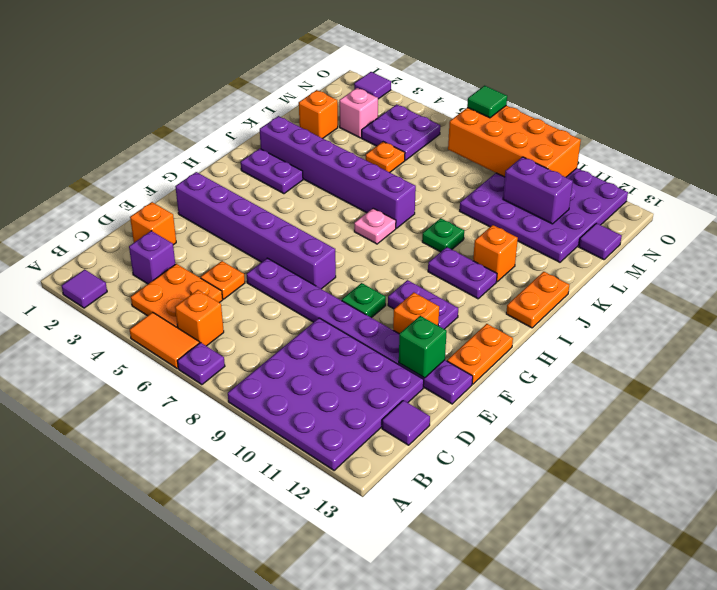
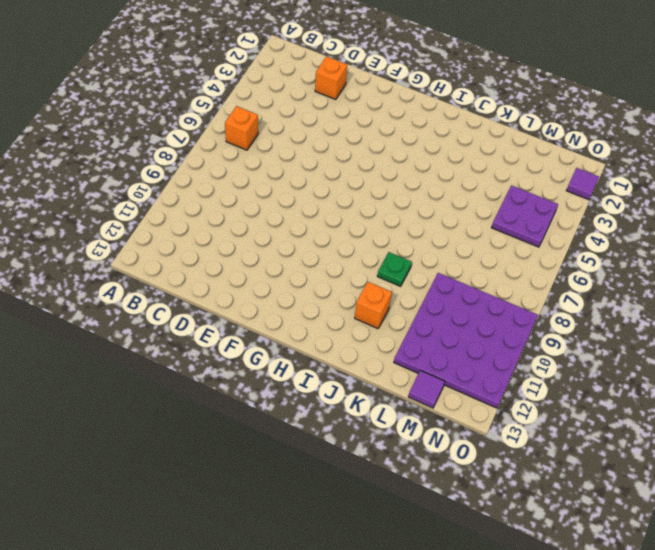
none -> purple tile A2 level 1
none -> orange tile A5:A6 level 1
none -> purple plate A7 level 1
none -> purple plate A9:D12 level 1

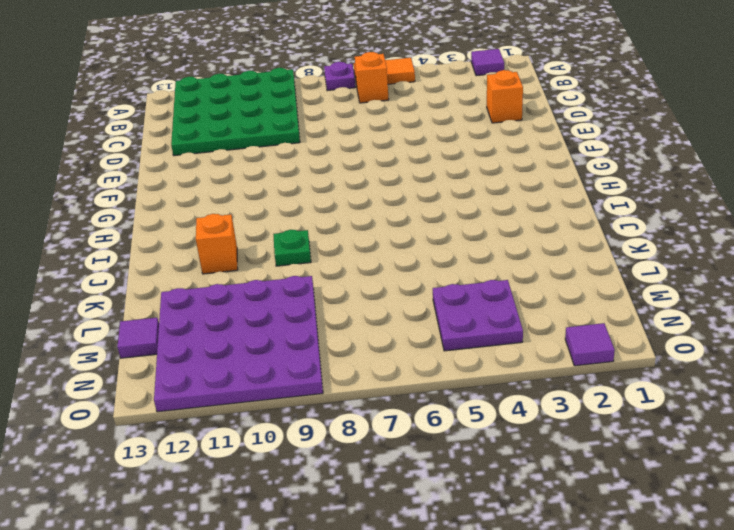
green plate A9:D12 level 1 -> purple plate A9:D12 level 1
none -> orange plate B4:C5 level 1
none -> purple brick C3 level 1
none -> purple tile C13 level 1
none -> orange plate D5 level 1

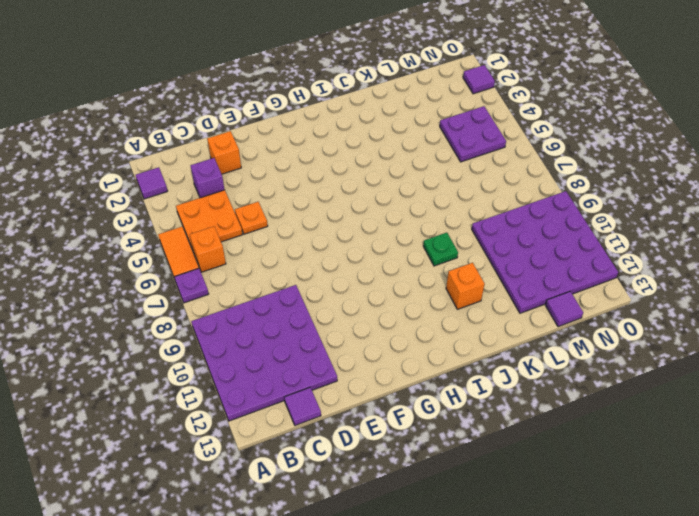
none -> purple plate E6:E13 level 1
none -> purple brick F2:F7 level 1
none -> green plate F9 level 1
none -> orange brick F11 level 1

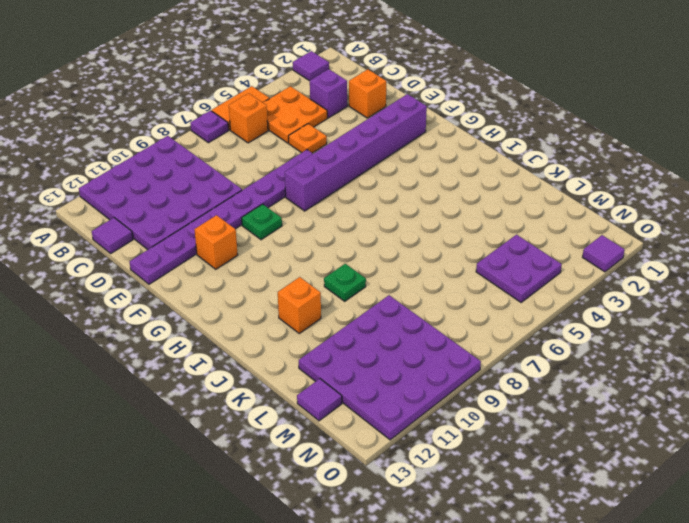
none -> orange plate F13:G13 level 1
none -> purple plate G10:G11 level 1
none -> purple plate I2:I3 level 1
none -> pink plate I7 level 1

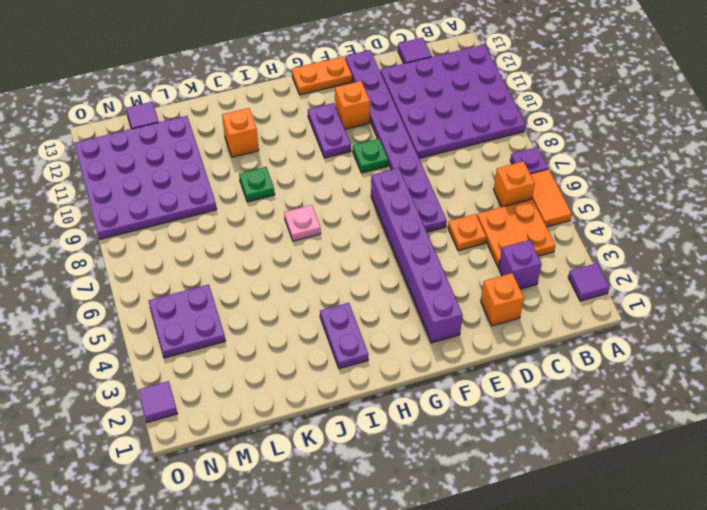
none -> purple plate I10:I11 level 1
none -> orange plate I13:J13 level 1
none -> purple brick J2:J7 level 1
none -> orange brick L2 level 1

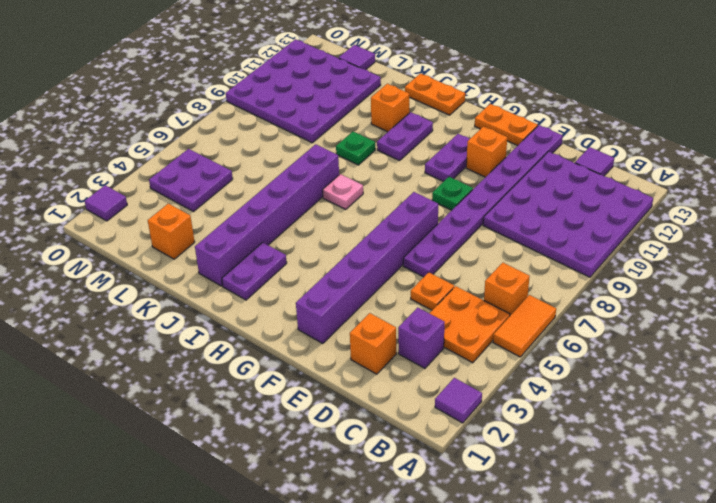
none -> purple plate A7 level 1
none -> orange plate L5 level 1
none -> pink brick M3 level 1
none -> green brick E12 level 2

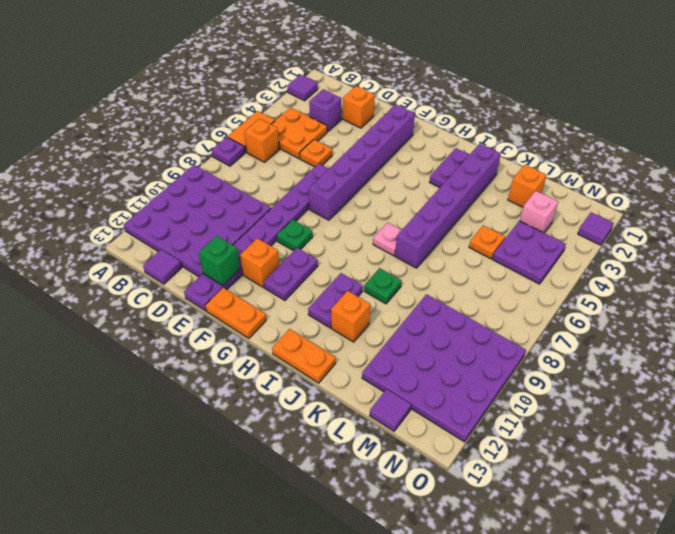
none -> purple brick M10:M11 level 2
none -> orange brick N7:O10 level 2
none -> green tile O7 level 3

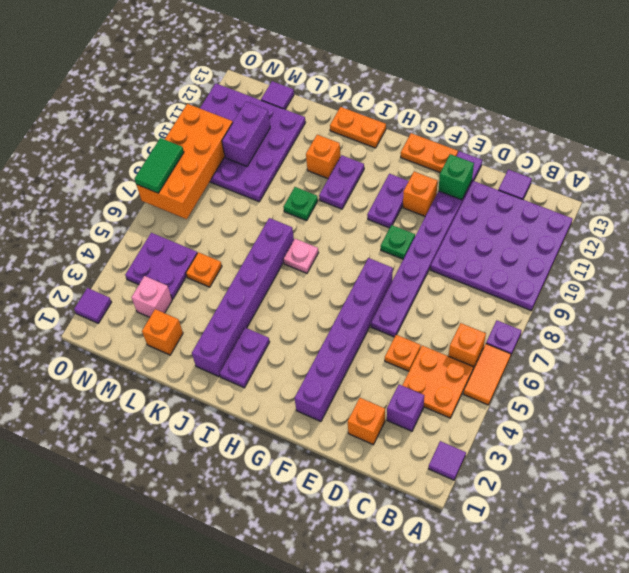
green tile O7:O8 level 3 -> green tile O7 level 3

